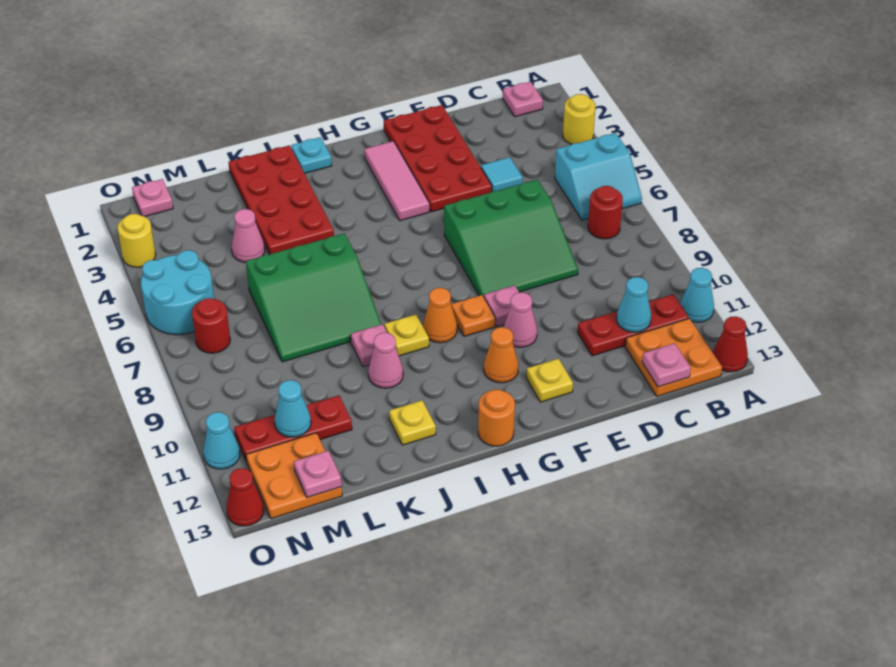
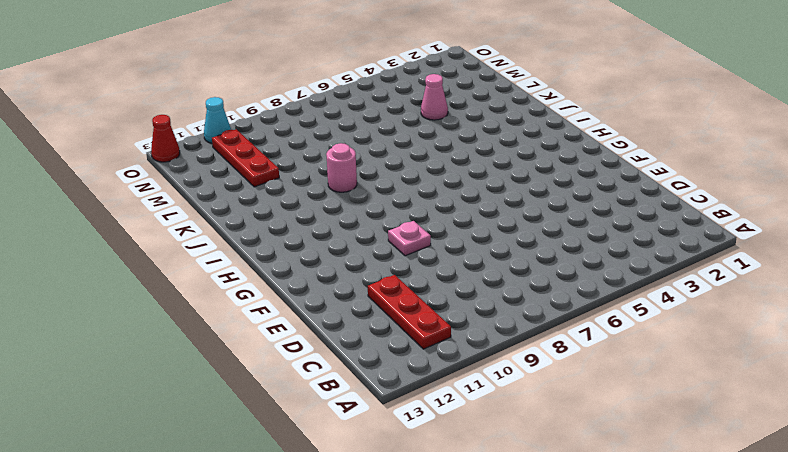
pink round brick J9 level 1 -> pink plate J9 level 1
none -> yellow round brick A3 level 1
none -> cyan slope A5:B6 level 1 top 5
none -> cyan cone A11 level 1
none -> red cone A13 level 1

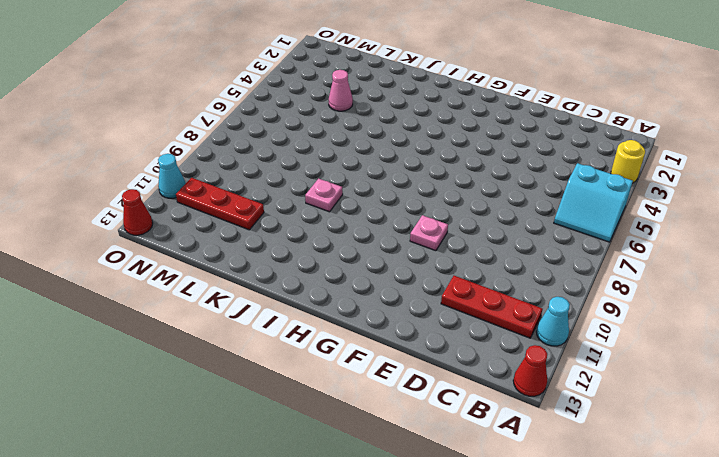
none -> pink plate B1 level 1
none -> red round brick B7 level 1
none -> orange plate B12:C13 level 1
none -> cyan tile D4 level 1

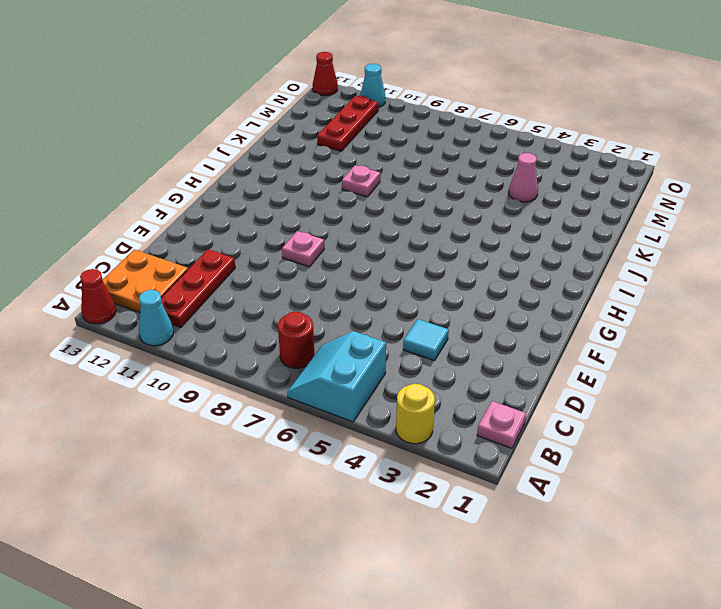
none -> green slope D6:F8 level 1 top 6
none -> red plate E1:F4 level 1
none -> pink cone F10 level 1
none -> yellow plate F12 level 1

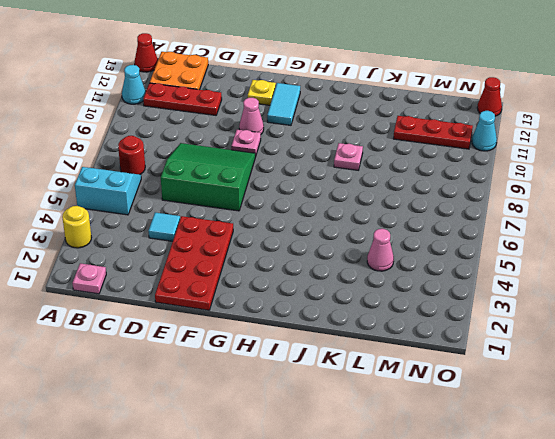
cyan tile G11:G12 level 1 -> orange cone G11 level 1
none -> pink tile G2:G4 level 1
none -> orange plate G9 level 1
none -> orange cone H9 level 1
none -> orange round brick H13 level 1

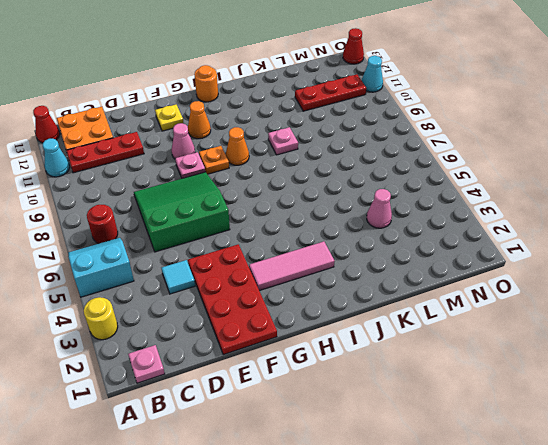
pink tile G3:I3 level 1 -> pink tile G2:G4 level 1
none -> cyan plate I1 level 1
none -> yellow plate I9 level 1
none -> red plate J1:K4 level 1
none -> green slope J6:L8 level 1 top 6

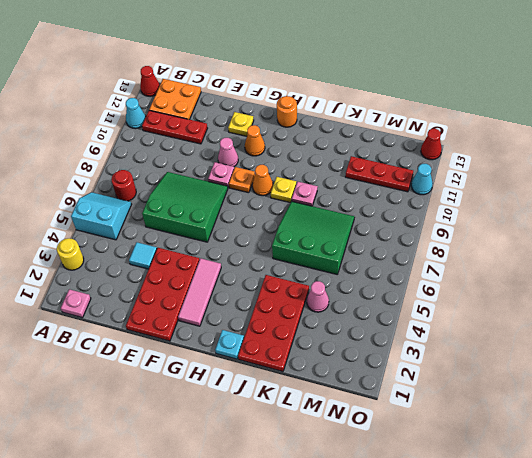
none -> pink cone J10 level 1
none -> yellow plate J12 level 1
none -> orange plate M12:N13 level 1
none -> pink plate N1 level 1

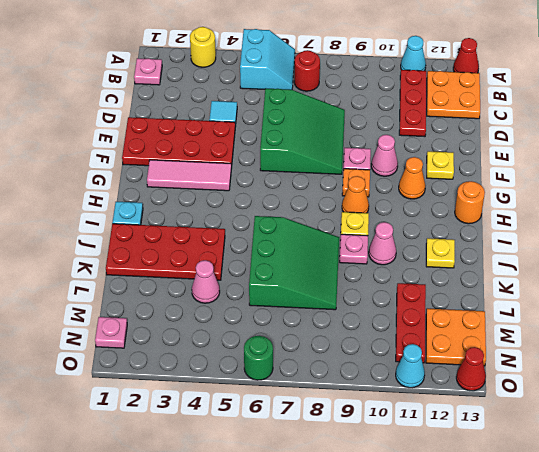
green round brick O6 level 1 -> cyan round brick N5:O6 level 1
none -> red round brick N7 level 1
none -> yellow round brick O3 level 1
none -> cyan cone C11 level 2
none -> pink plate C13 level 2

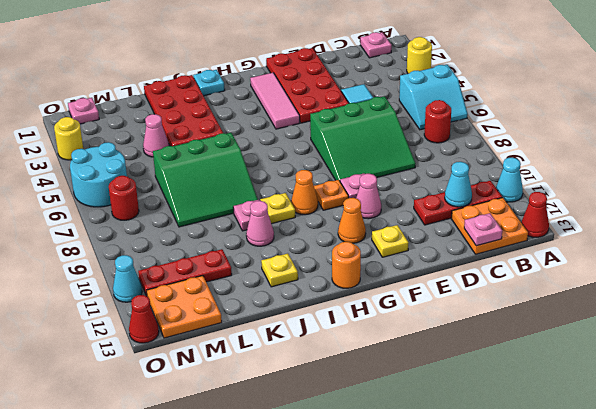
none -> cyan cone M11 level 2
none -> pink plate M13 level 2

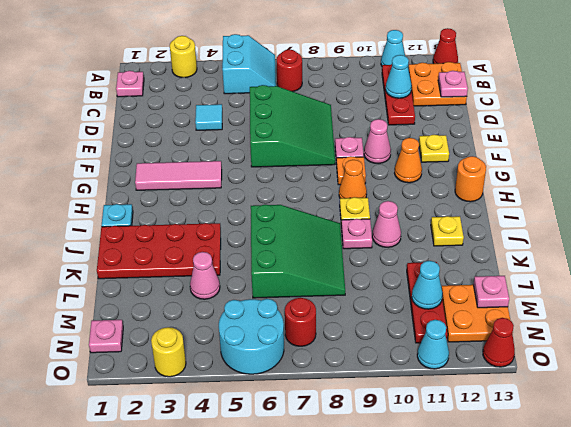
none -> red plate E1:F4 level 1

